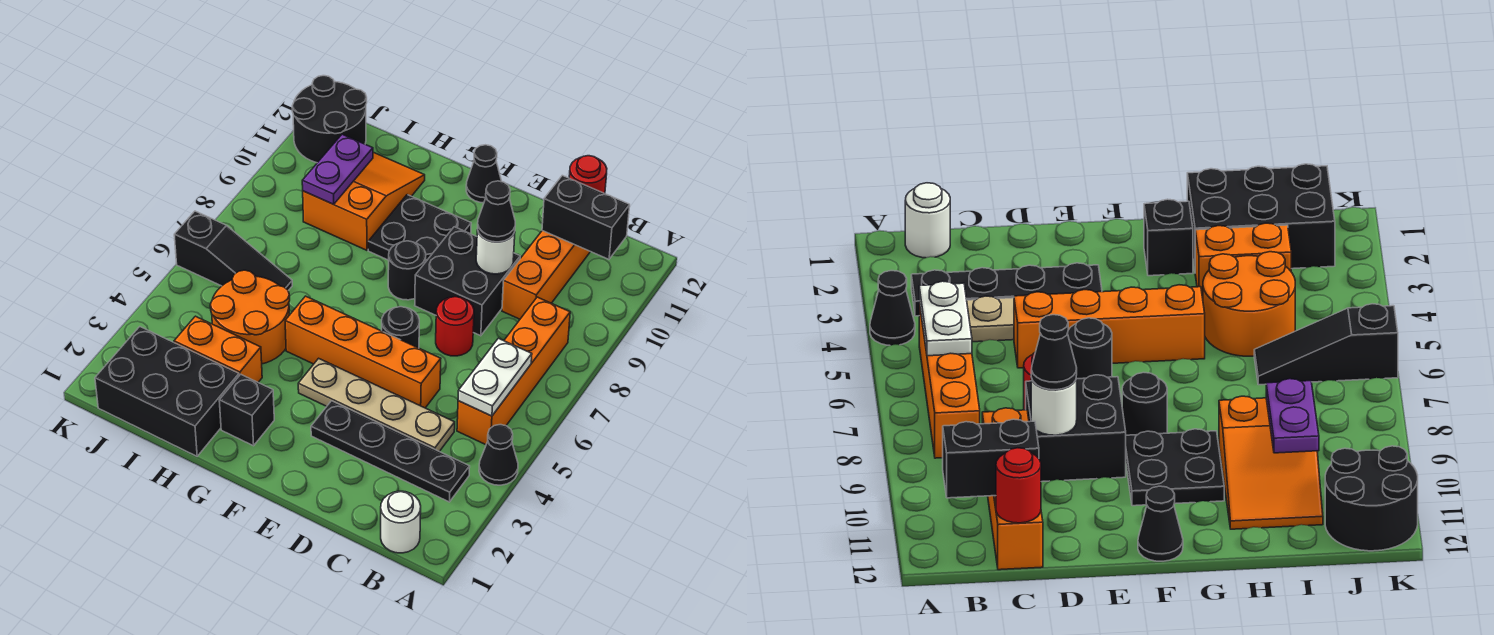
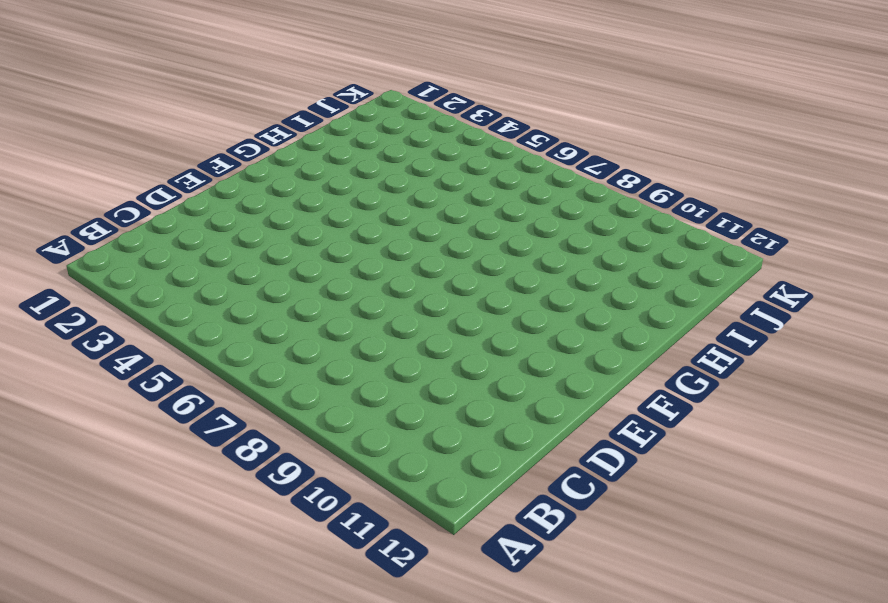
none -> black cone A4 level 1
none -> white round brick B1 level 1
none -> black plate B3:E3 level 1

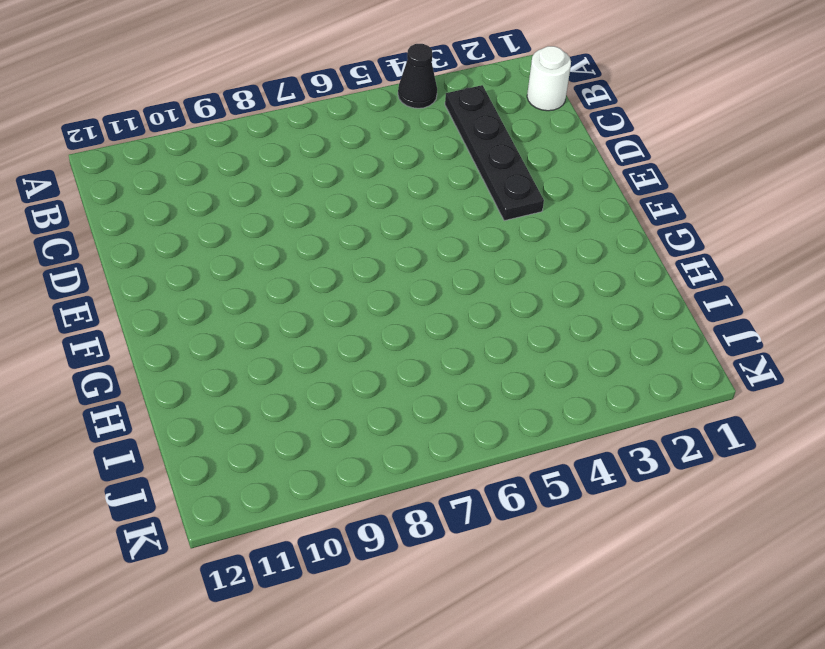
none -> orange brick B5:B8 level 1
none -> tan plate C4:F4 level 1
none -> orange brick C9:C12 level 1

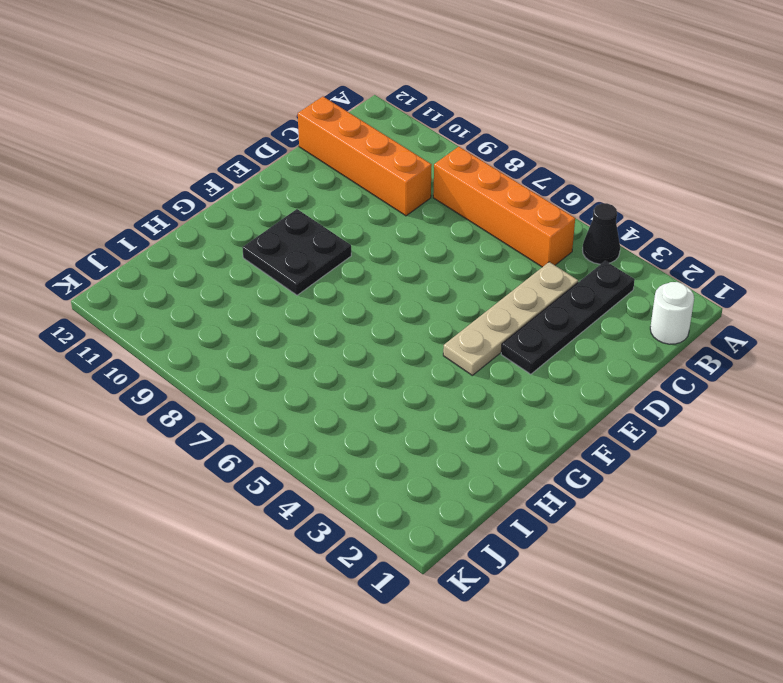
none -> orange brick D5:G5 level 1
none -> red round brick D7 level 1
none -> black brick D8:E9 level 1

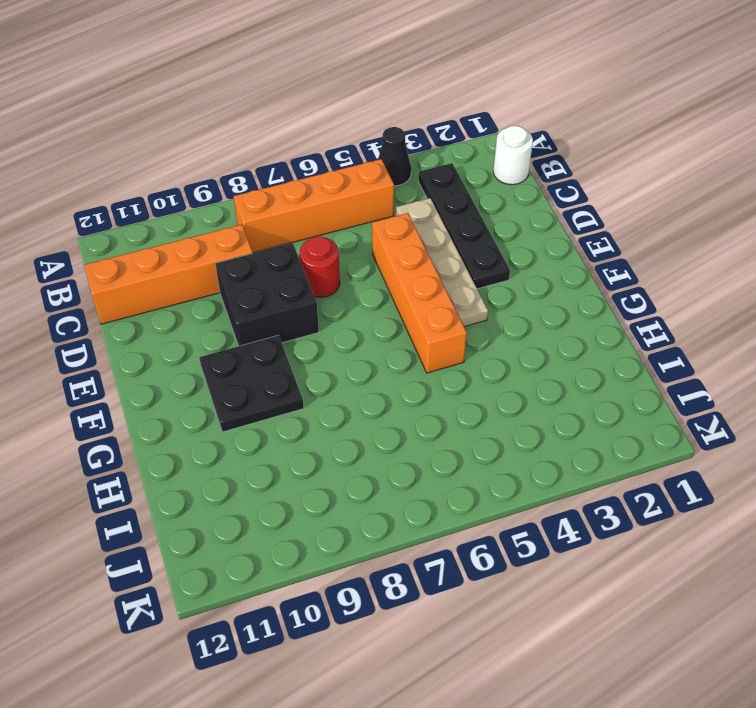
none -> black round brick E6 level 1
none -> black round brick F8 level 1
none -> black cone F12 level 1

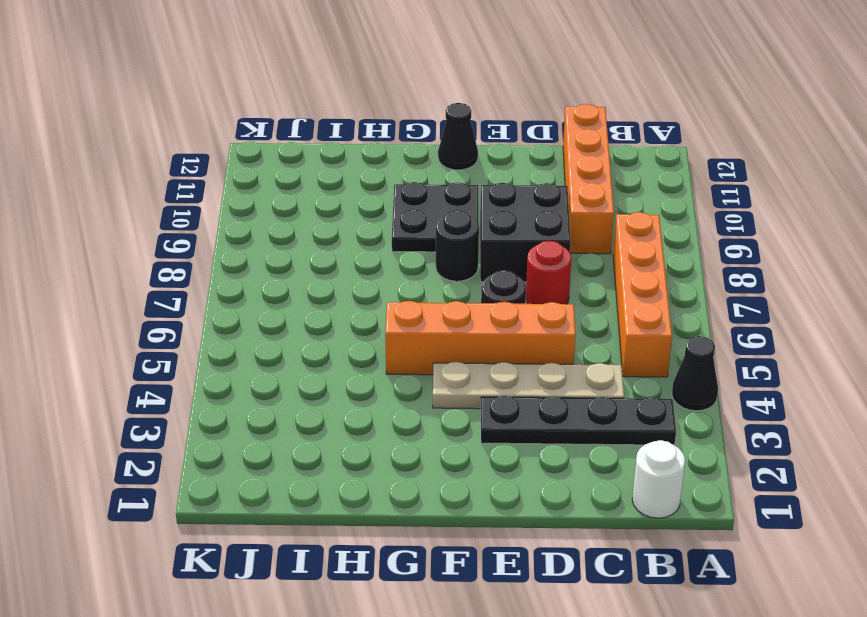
none -> black brick G2 level 1
none -> black brick H1:J2 level 1
none -> orange brick H3:I3 level 1

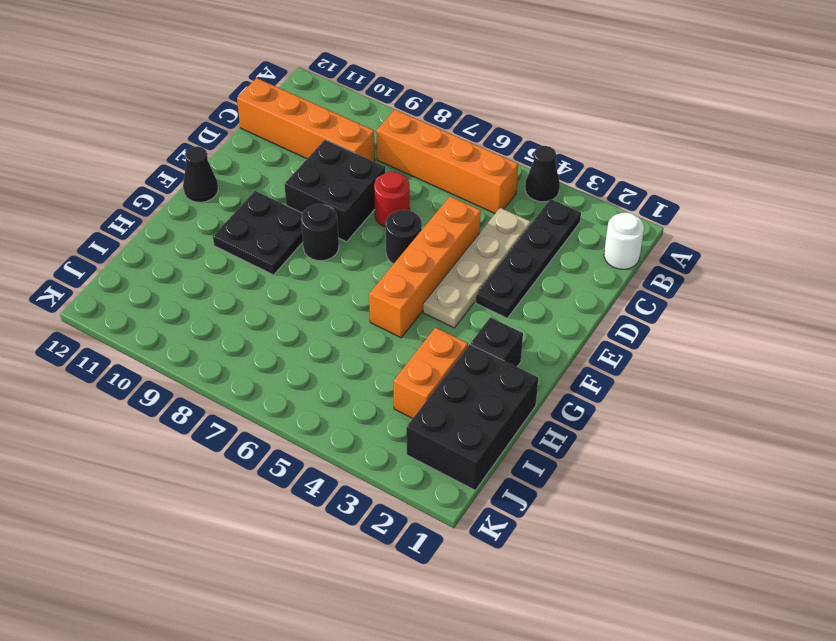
none -> orange round brick H4:I5 level 1
none -> orange slope H9:I11 level 1 top 9
none -> black slope I6:K6 level 1 top K

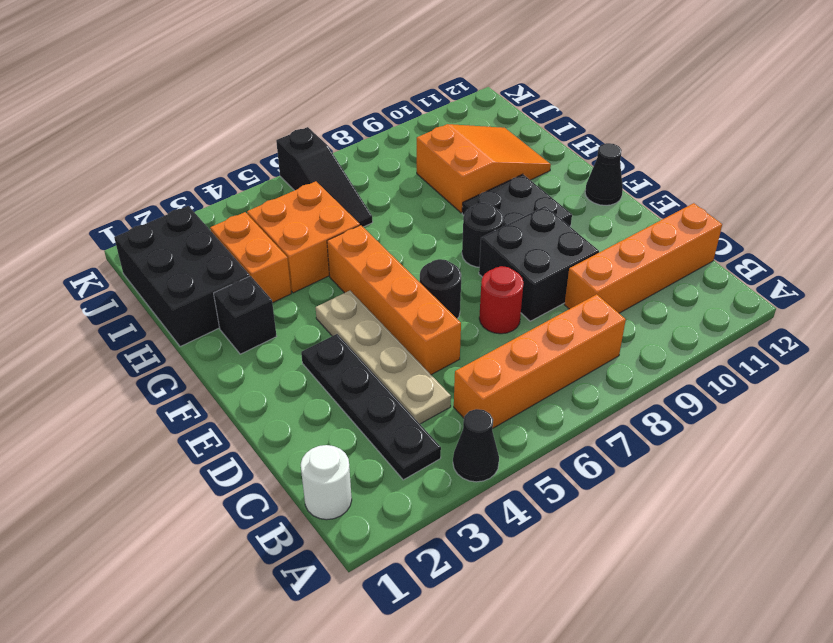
orange brick H4:I5 level 1 -> orange round brick H4:I5 level 1
none -> black round brick J11:K12 level 1
none -> white plate B5:B6 level 2
none -> black brick B11:C11 level 2

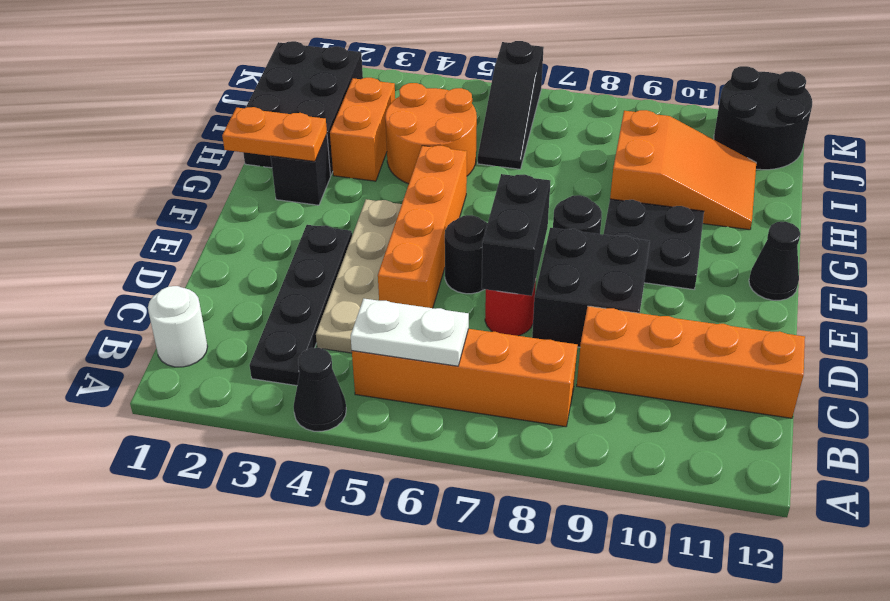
black brick D7:E7 level 2 -> black brick B11:C11 level 2
orange plate G1:G2 level 2 -> none
none -> red round brick C12 level 2
none -> white round brick D9 level 2
none -> purple plate I9:I10 level 2

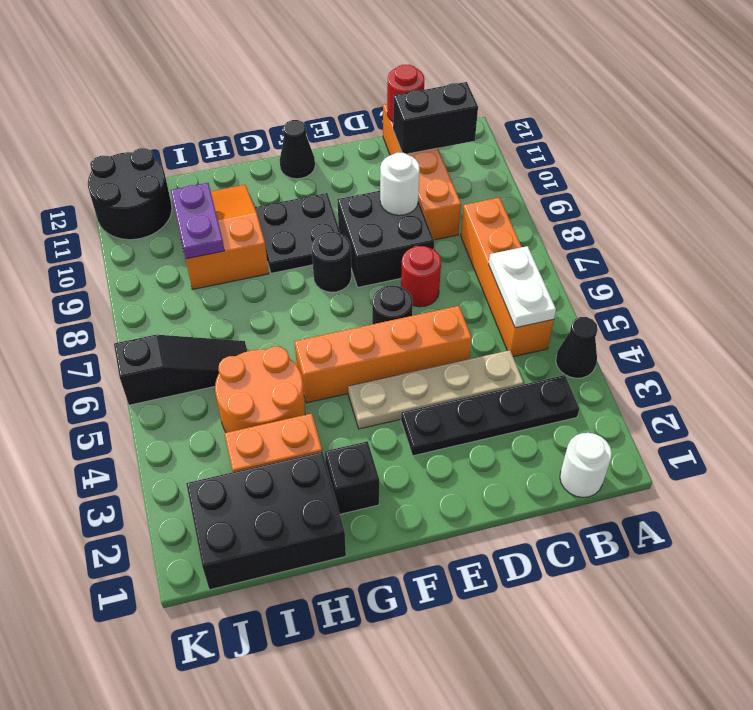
none -> black cone D9 level 3

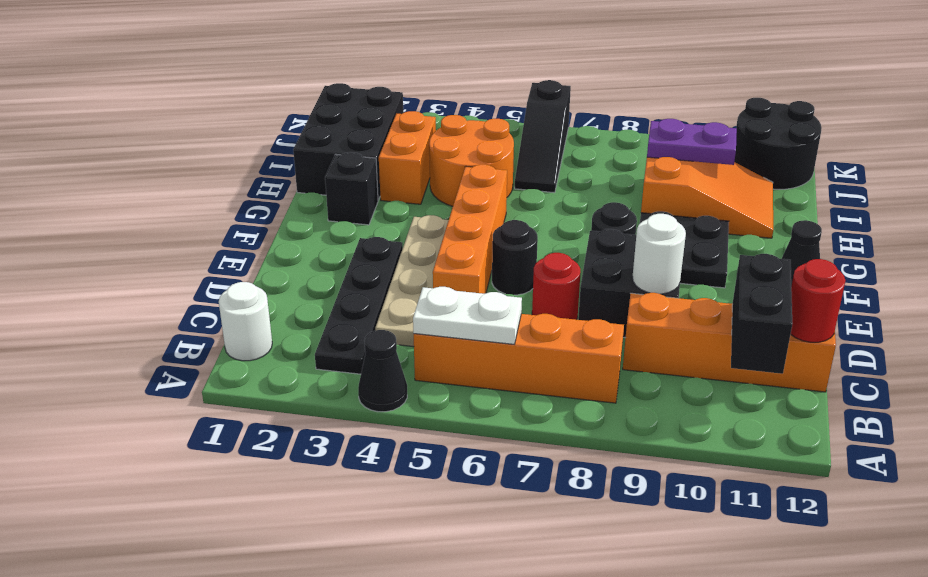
none -> black cone D9 level 3

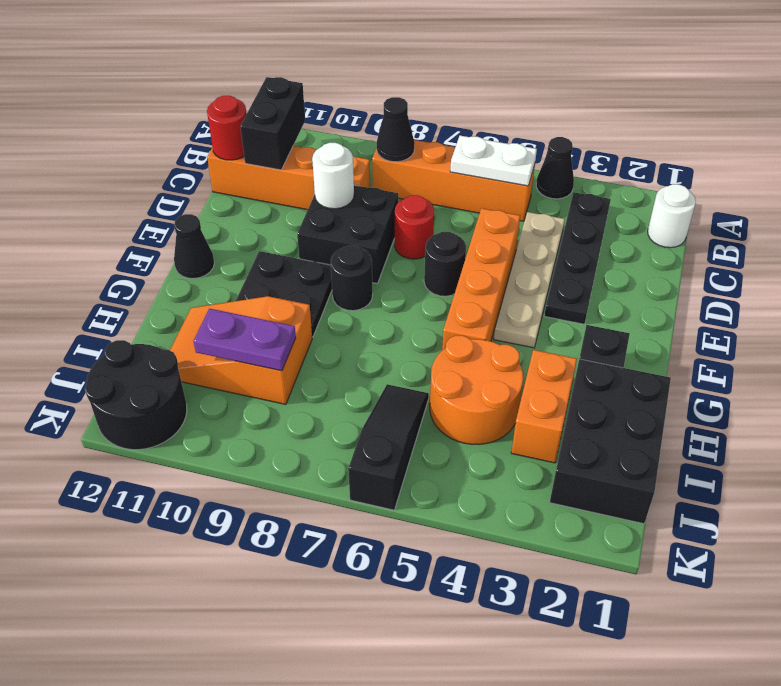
black cone B8 level 2 -> black cone D9 level 3

